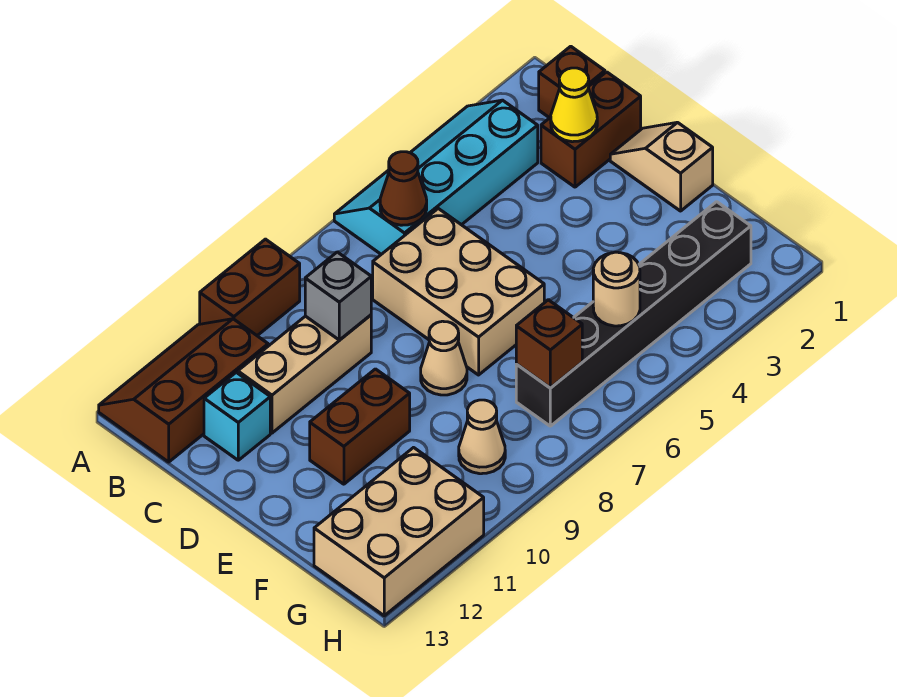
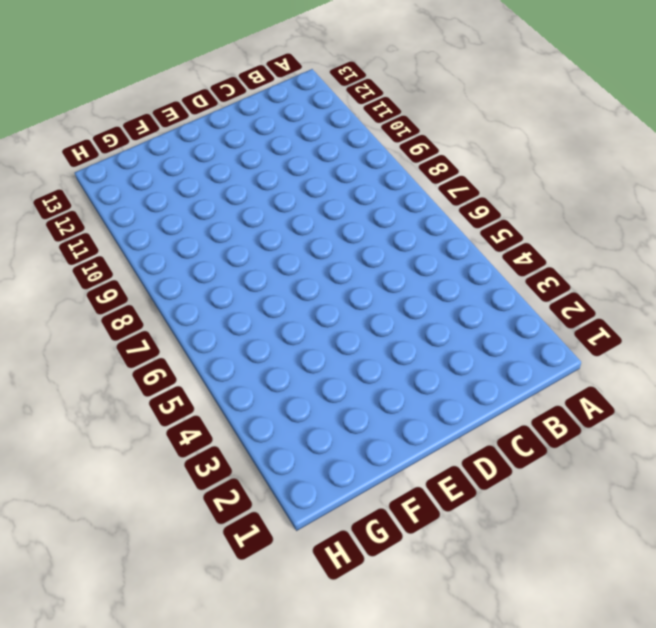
none -> cyan slope A3:B6 level 1 top B
none -> brown brick A9:A10 level 1
none -> brown slope A11:B13 level 1 top B

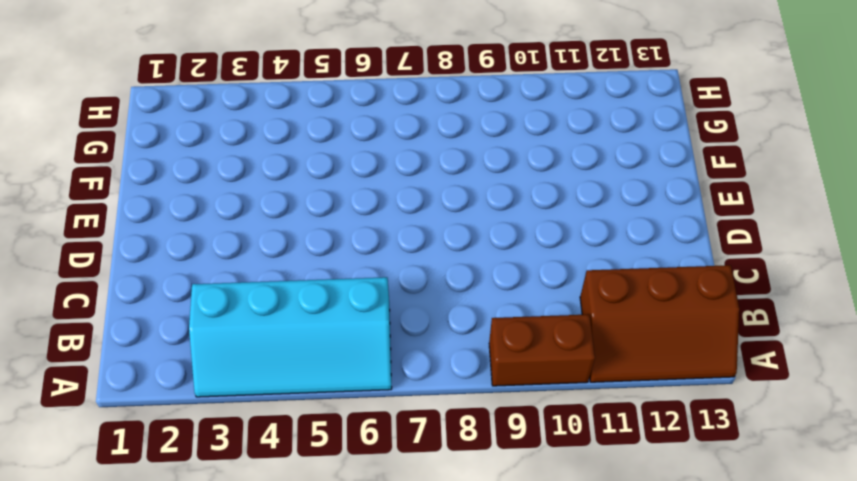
none -> brown brick B1 level 1
none -> brown brick C1:C2 level 1
none -> tan brick C6:E7 level 1

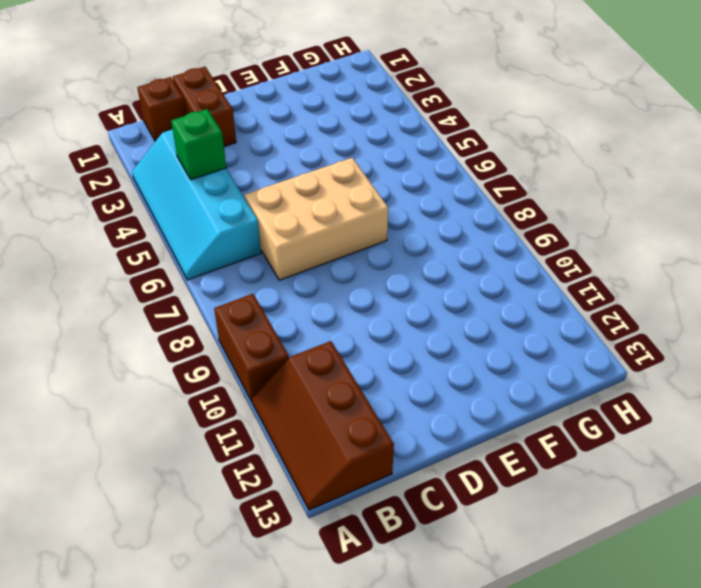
green brick B4 level 2 -> none
none -> tan brick C9:C11 level 1
none -> cyan brick C12 level 1
none -> tan slope D1:E1 level 1 top E

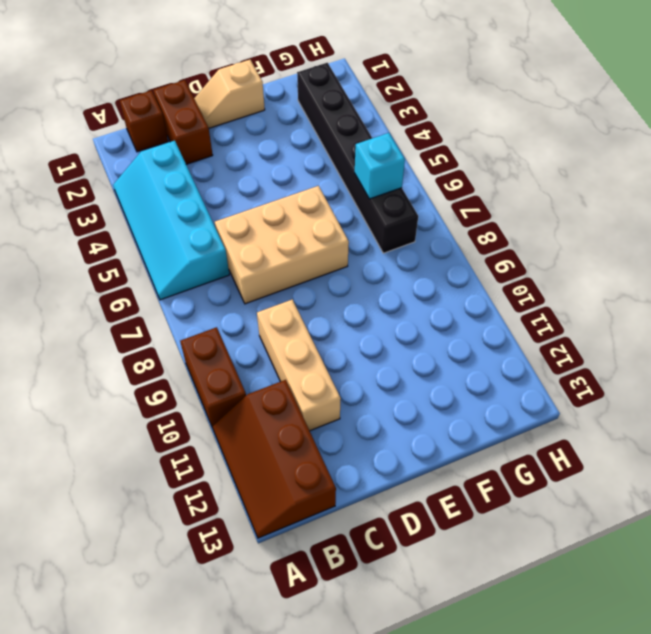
cyan brick G6 level 2 -> cyan brick C12 level 1
none -> tan cone E8 level 1
none -> brown brick E10:E11 level 1
none -> tan cone G9 level 1

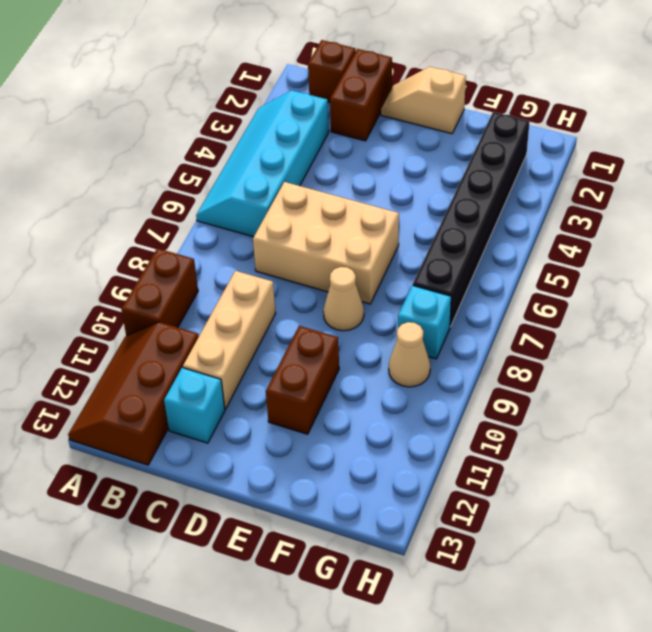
cyan brick G8 level 1 -> none
none -> tan brick G11:H13 level 1
none -> brown cone B6 level 2
none -> yellow cone C2 level 2

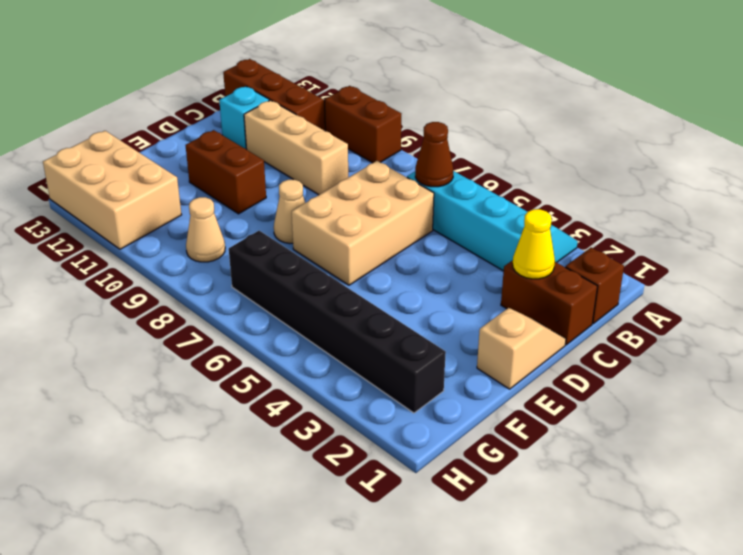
none -> grey brick C9 level 2
none -> tan round brick G5 level 2
none -> brown brick G7 level 2

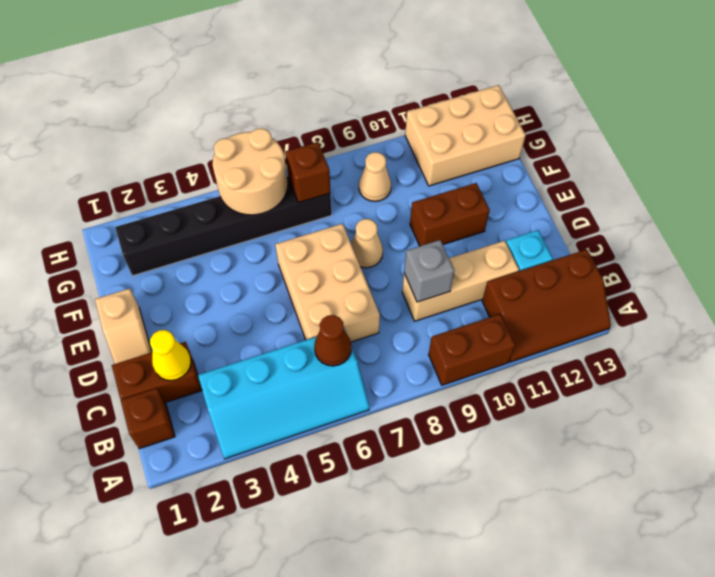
tan round brick G5:H6 level 2 -> tan round brick G5 level 2

